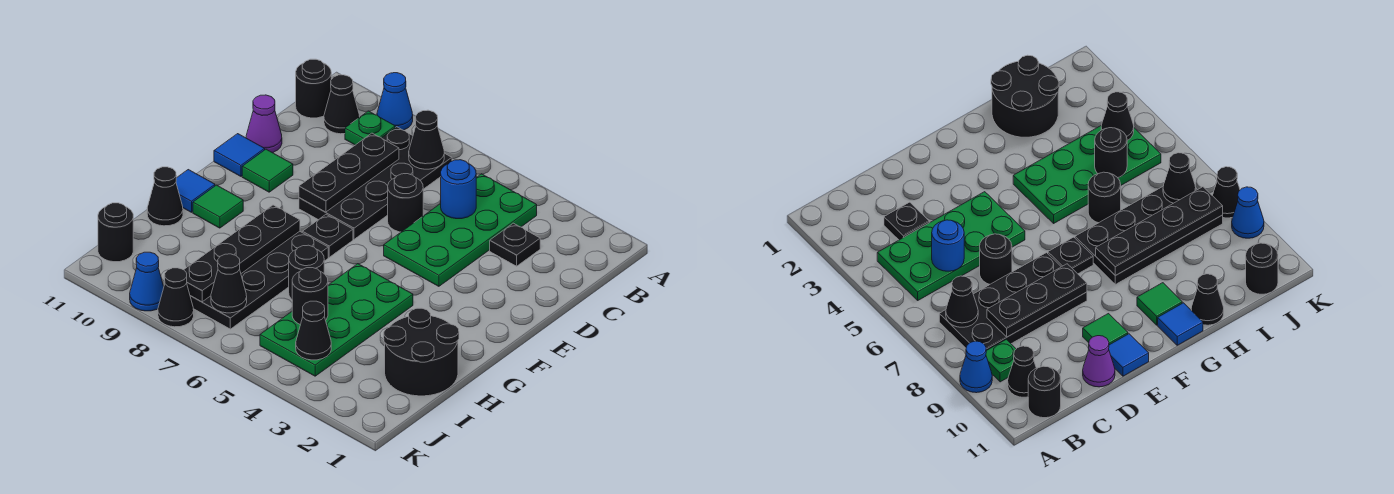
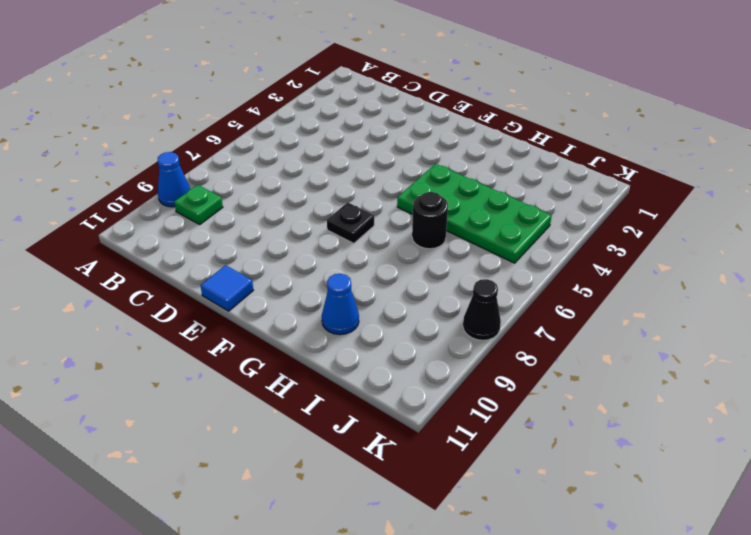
blue cone H10 level 1 -> blue cone K9 level 1
none -> green plate B4:E5 level 1
none -> black plate B7:E8 level 1
none -> black cone B10 level 1

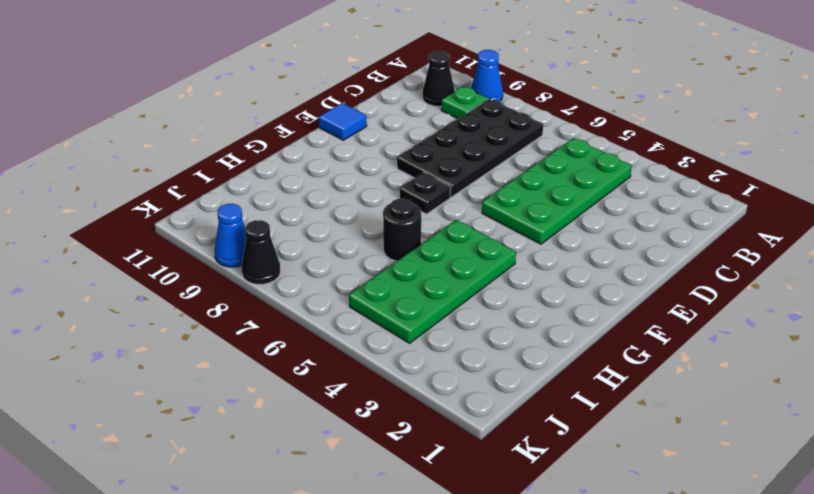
none -> black round brick B11 level 1
none -> black plate C3 level 1
none -> black round brick D6 level 1

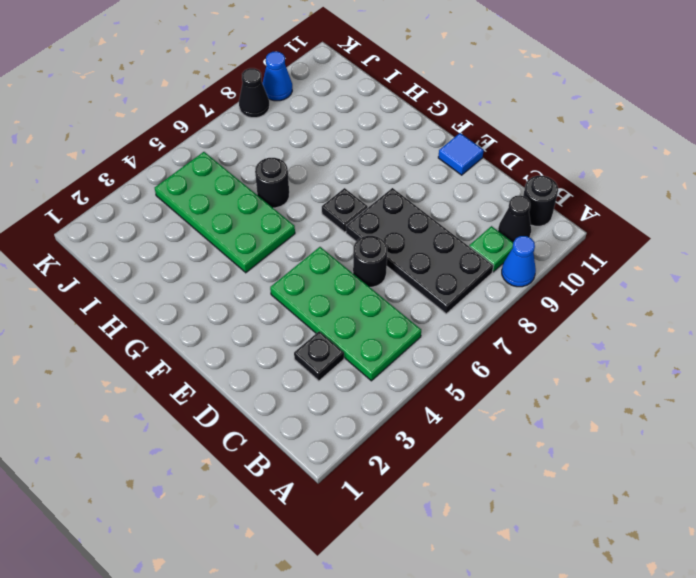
none -> purple cone D11 level 1
none -> green tile E10 level 1
none -> black plate G7:J8 level 1

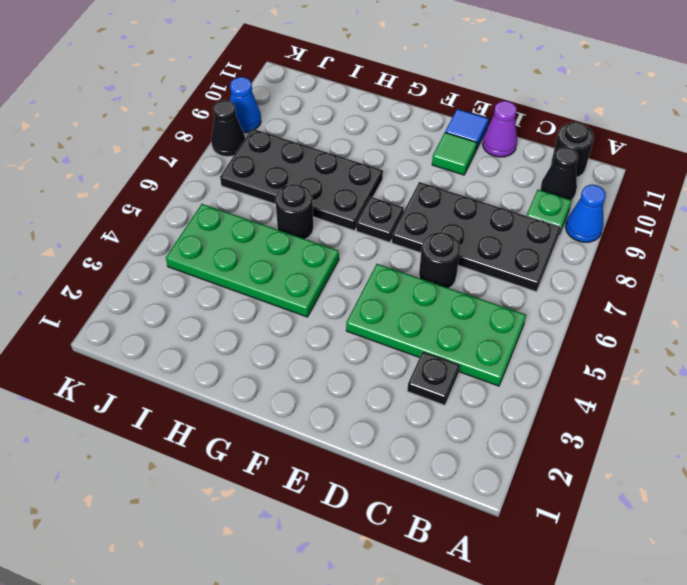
none -> green tile G10 level 1
none -> blue tile G11 level 1
none -> black round brick H1:I2 level 1

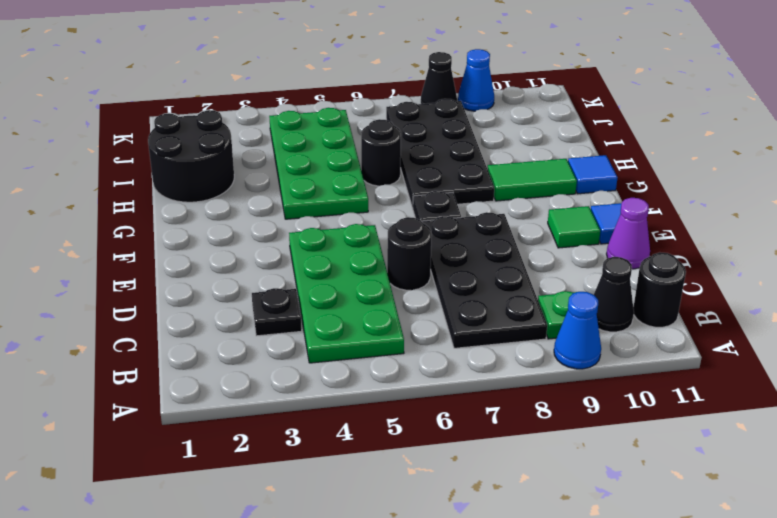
green tile G9:G10 level 1 -> green tile G10 level 1
none -> black cone H11 level 1
none -> black round brick J11 level 1
none -> black cone B7 level 2

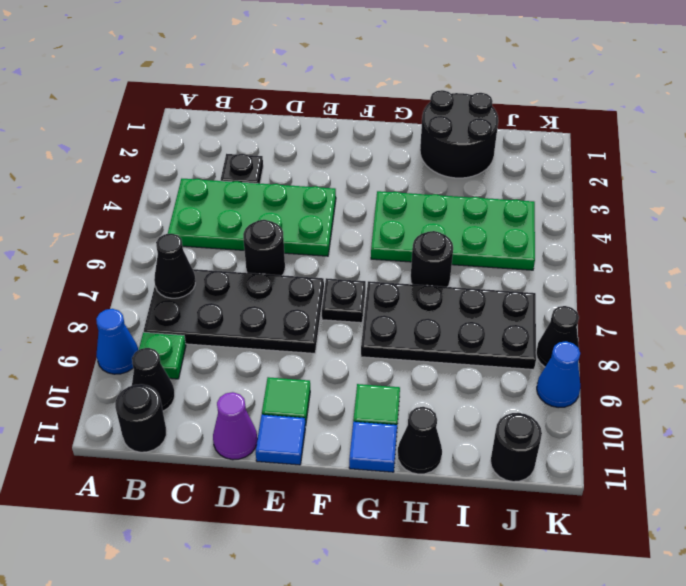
none -> blue round brick C5 level 2
none -> black plate C8:E8 level 2
none -> black plate G8:J8 level 2

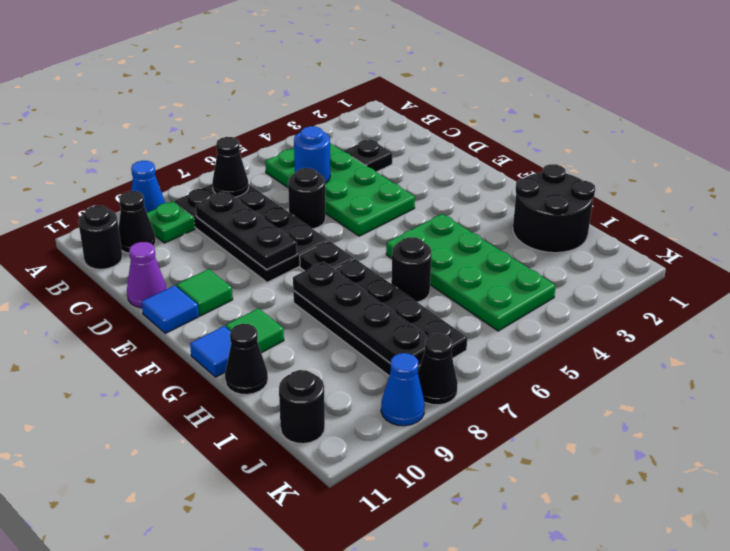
none -> black round brick I5 level 2
none -> black cone J4 level 2
none -> black cone J7 level 2

